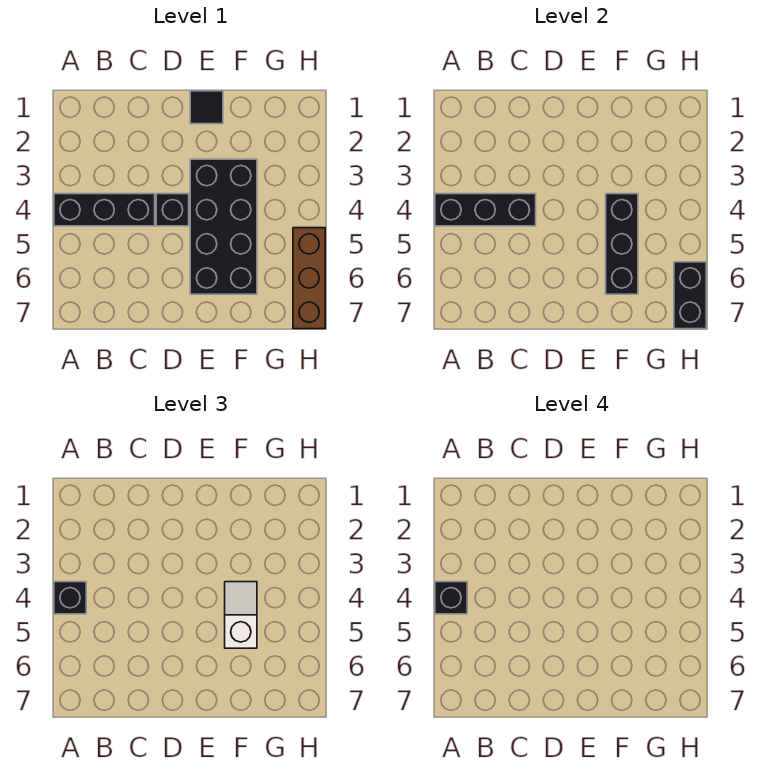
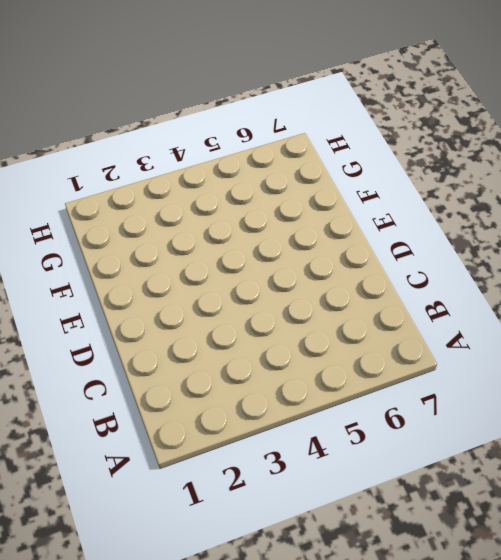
none -> black brick A4:C4 level 1
none -> black brick D4 level 1

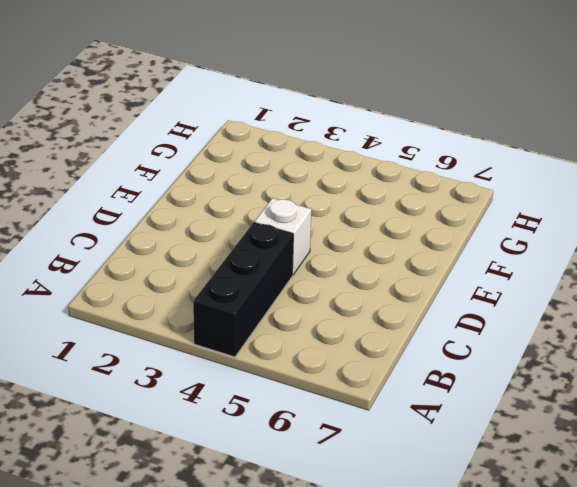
white brick D4 level 1 -> black brick D4 level 1
none -> black tile E1 level 1
none -> black brick E3:F6 level 1

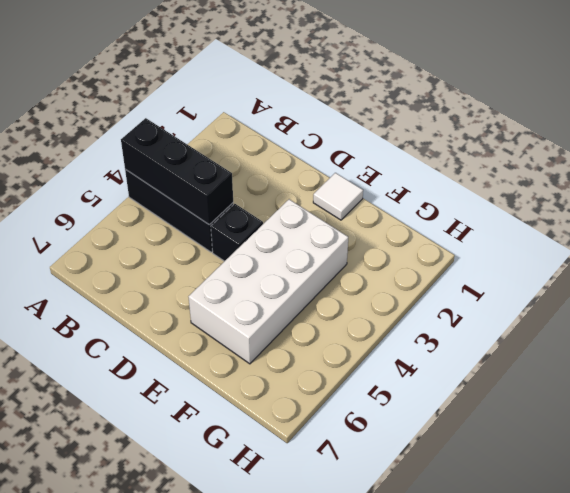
white tile E1 level 1 -> black tile E1 level 1
white brick E3:F6 level 1 -> black brick E3:F6 level 1
none -> brown brick H5:H7 level 1
none -> black brick F4:F6 level 2

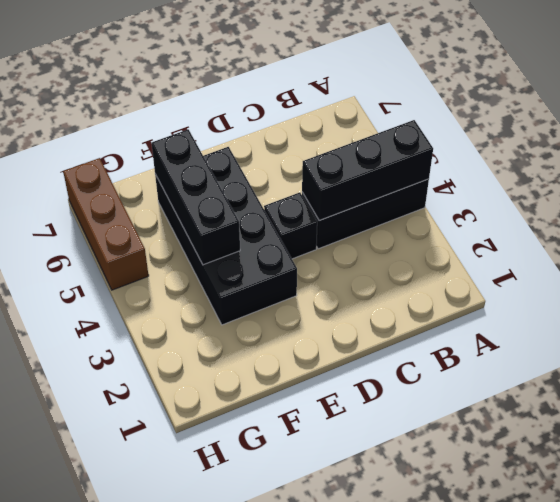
none -> black tile E1 level 1
none -> black brick H6:H7 level 2

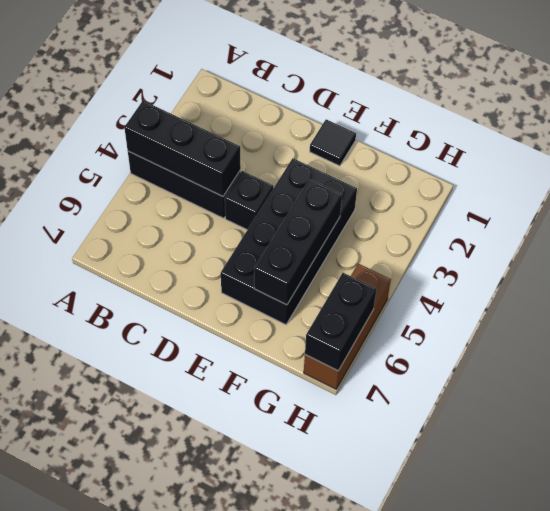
none -> black brick A4 level 3
none -> white slope F4:F5 level 3 top 5

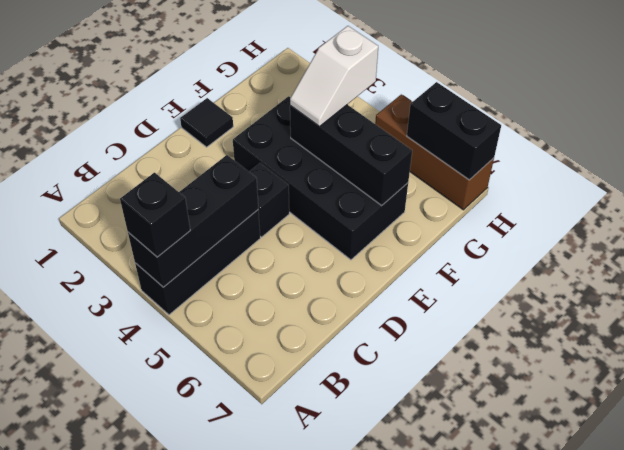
white slope F4:G4 level 3 top G -> white slope F4:F5 level 3 top 5
none -> black brick A4 level 4

